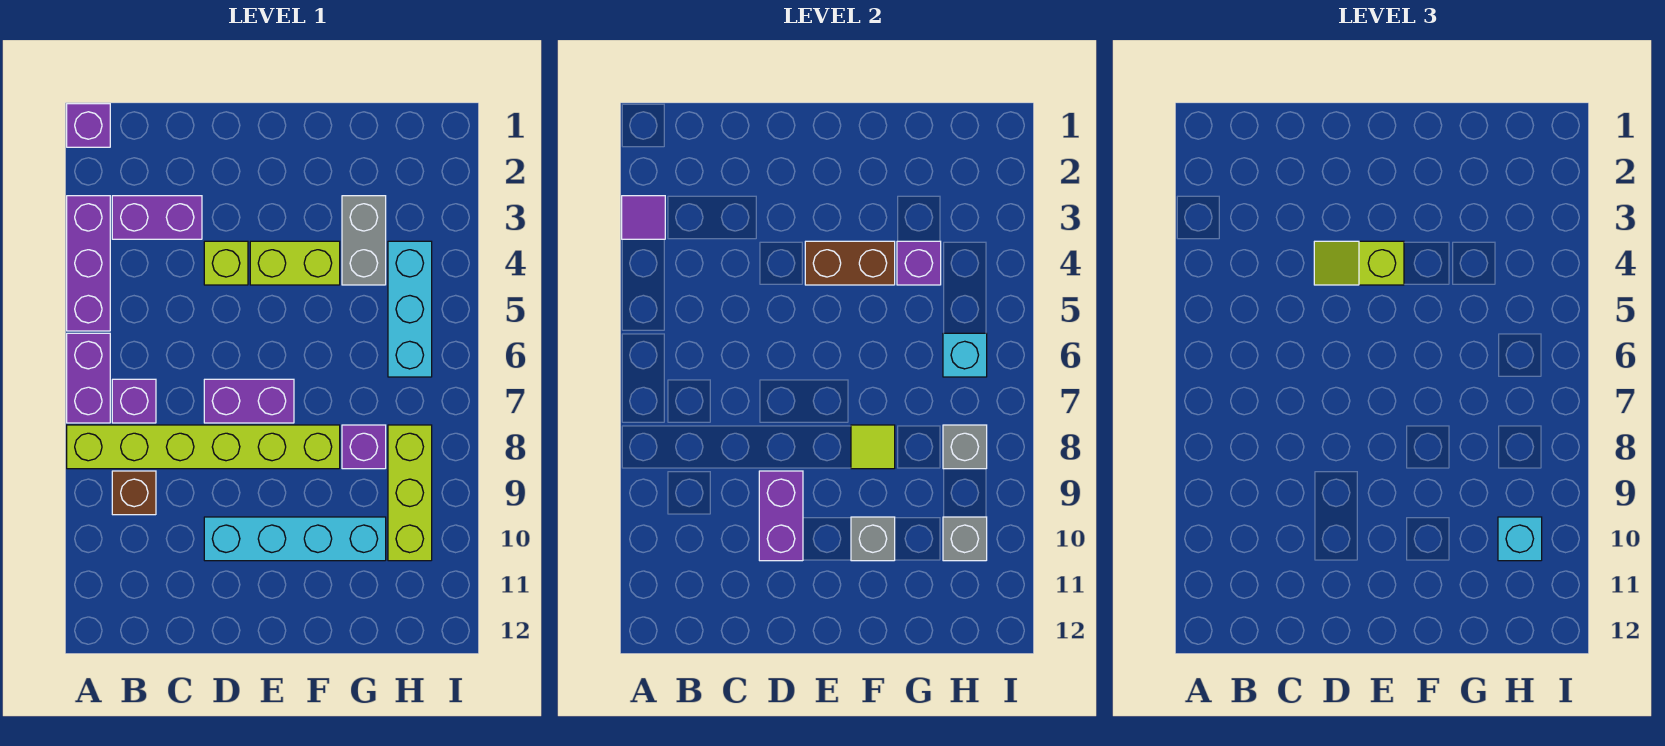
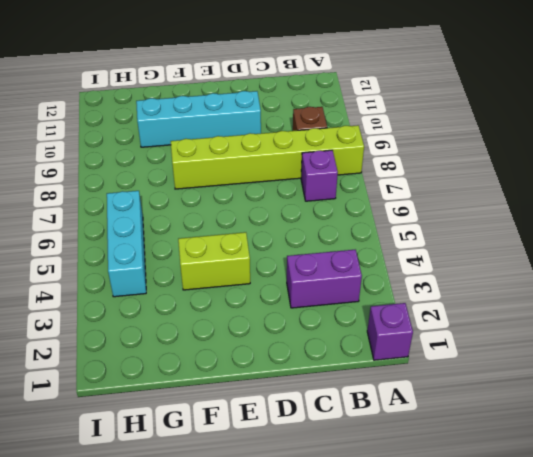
none -> purple brick A3:A5 level 1
none -> purple brick A6:A7 level 1
none -> lime brick D4 level 1

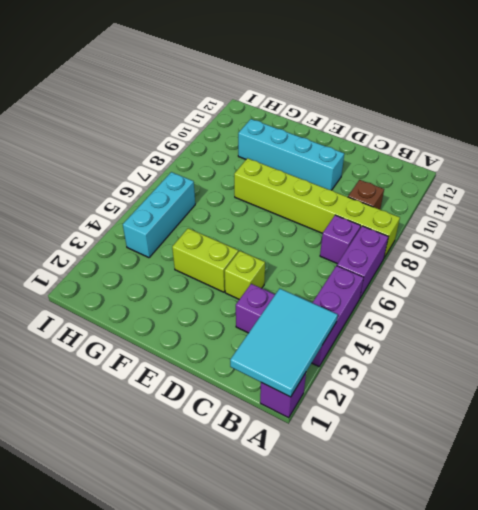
cyan tile A1:B3 level 2 -> purple tile A3 level 2
none -> purple brick D7:E7 level 1
none -> grey brick G3:G4 level 1
none -> purple brick G8 level 1

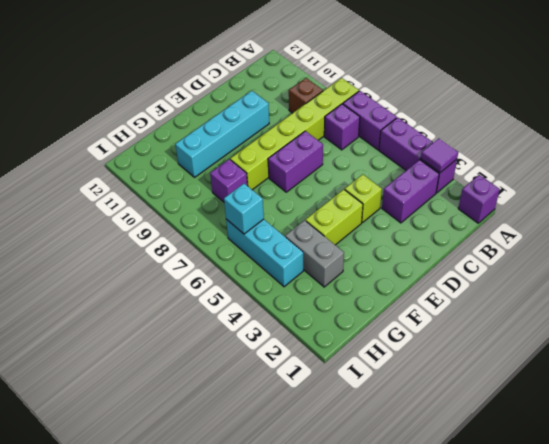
none -> lime brick H8:H10 level 1
none -> purple brick D9:D10 level 2
none -> brown brick E4:F4 level 2

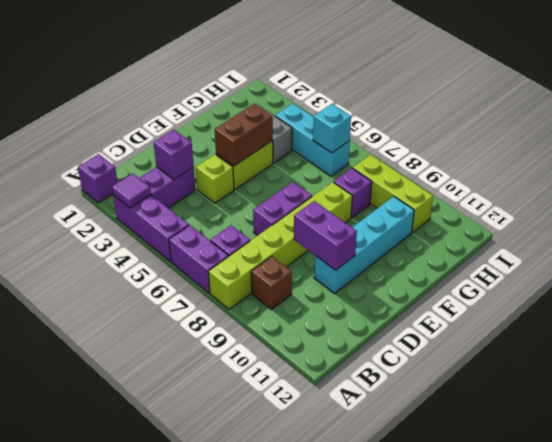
purple brick C3 level 2 -> purple brick G4 level 2
none -> lime tile F8 level 2
none -> grey brick F10 level 2
none -> grey brick H8 level 2

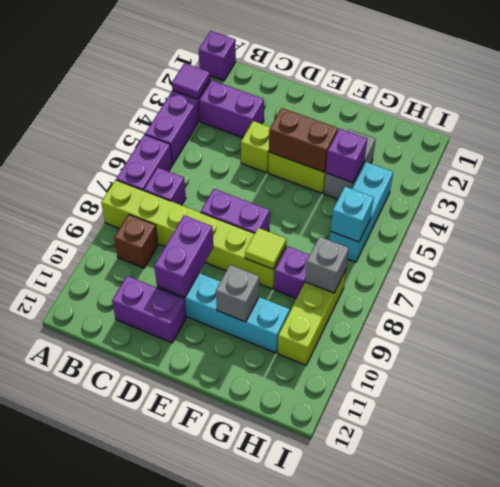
purple brick C11:D11 level 1 -> none
none -> grey brick H10 level 2
none -> lime slope D4:E4 level 3 top E
none -> cyan brick H10 level 3

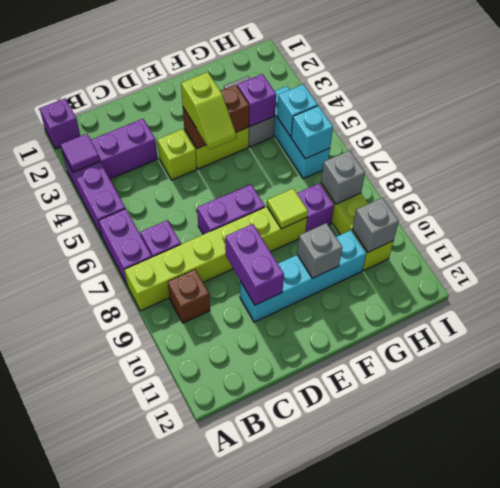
lime slope E4:E5 level 3 top 4 -> lime slope D4:E4 level 3 top E
cyan brick H5 level 2 -> cyan brick H10 level 3

